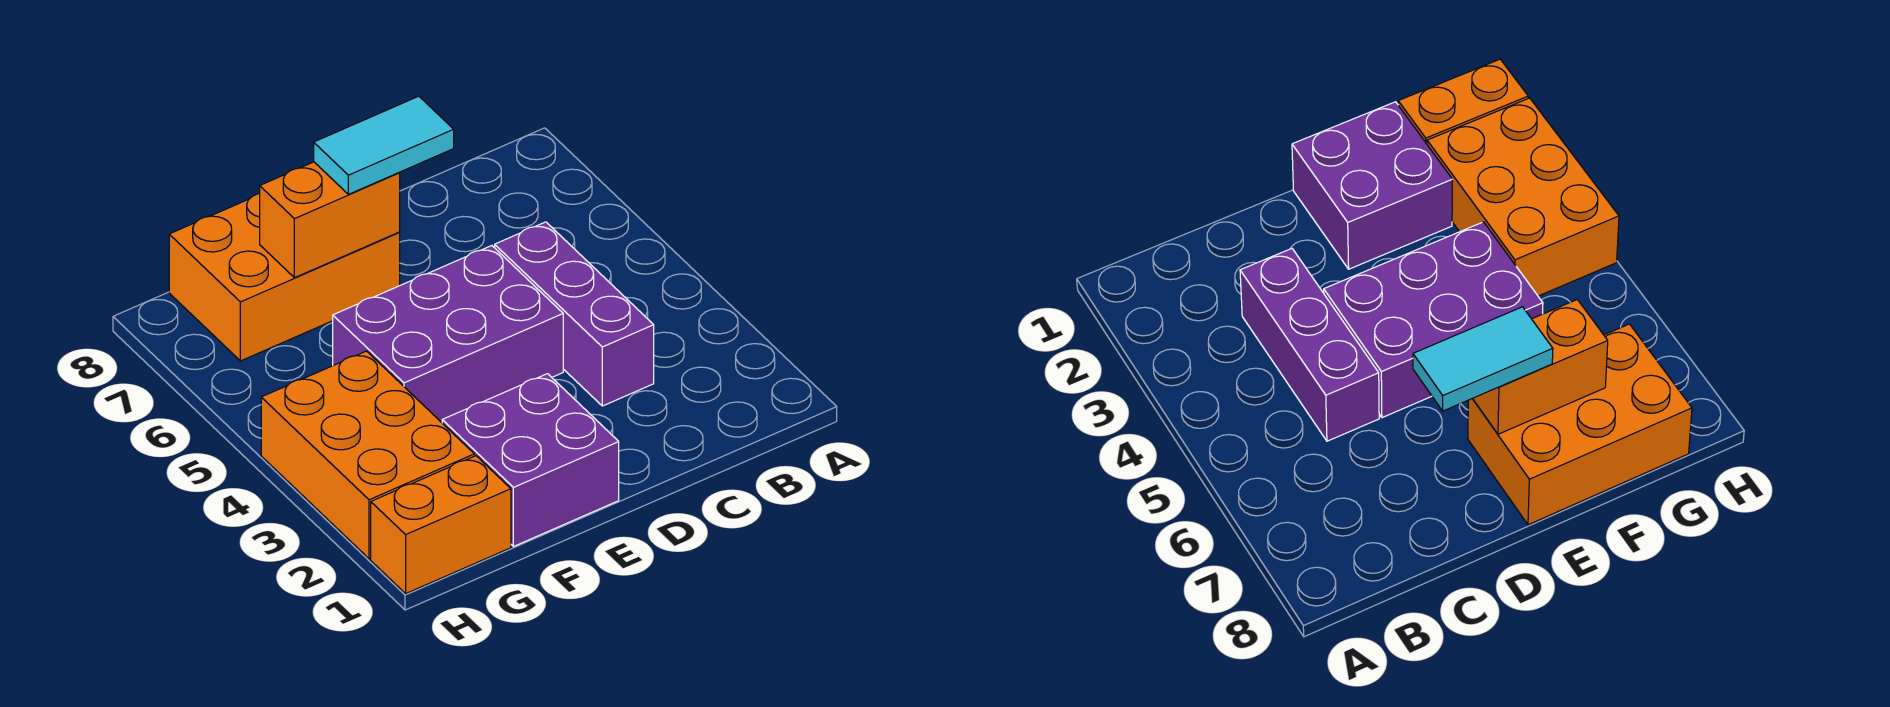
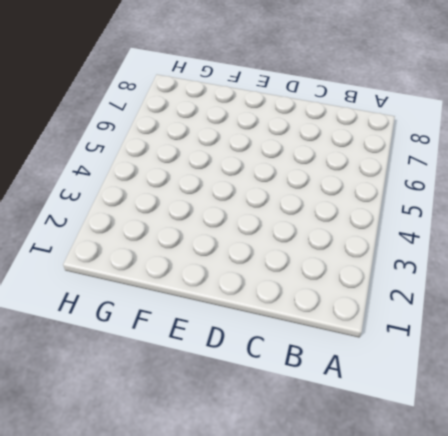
none -> purple brick C3:C5 level 1
none -> purple brick D4:F5 level 1

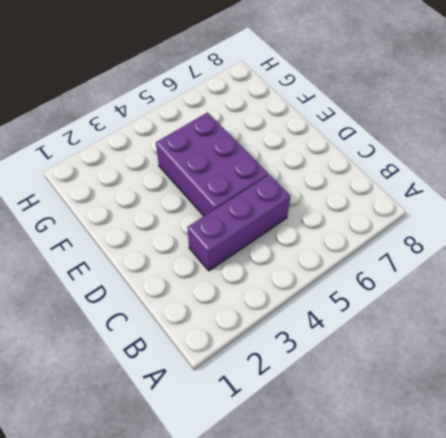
none -> purple brick E1:F2 level 1
none -> orange brick E7:G8 level 1

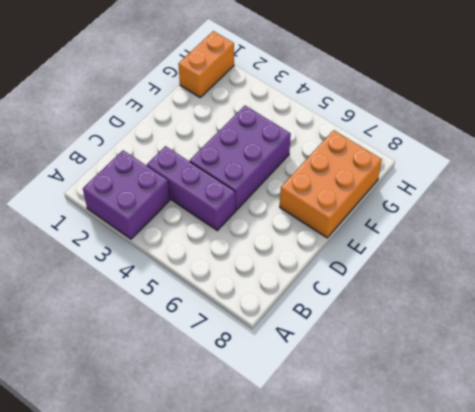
purple brick A2:B3 level 1 -> purple brick E1:F2 level 1
none -> orange brick G2:H4 level 1
none -> orange brick E7:F7 level 2

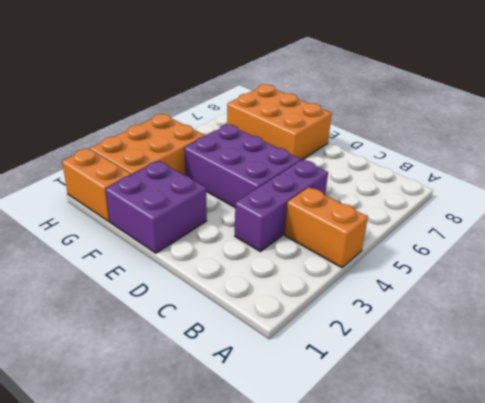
orange brick A4:B4 level 1 -> orange brick E7:F7 level 2
none -> cyan tile D7:E7 level 3

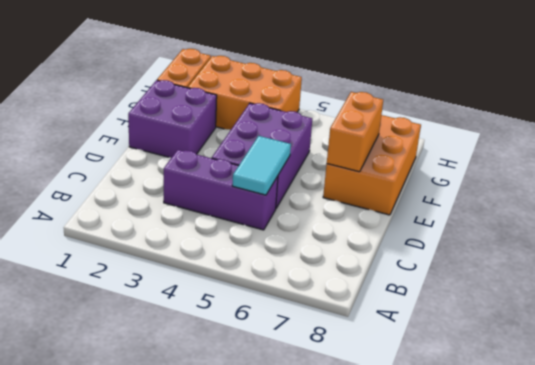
cyan tile C5:D5 level 2 -> cyan tile D7:E7 level 3

